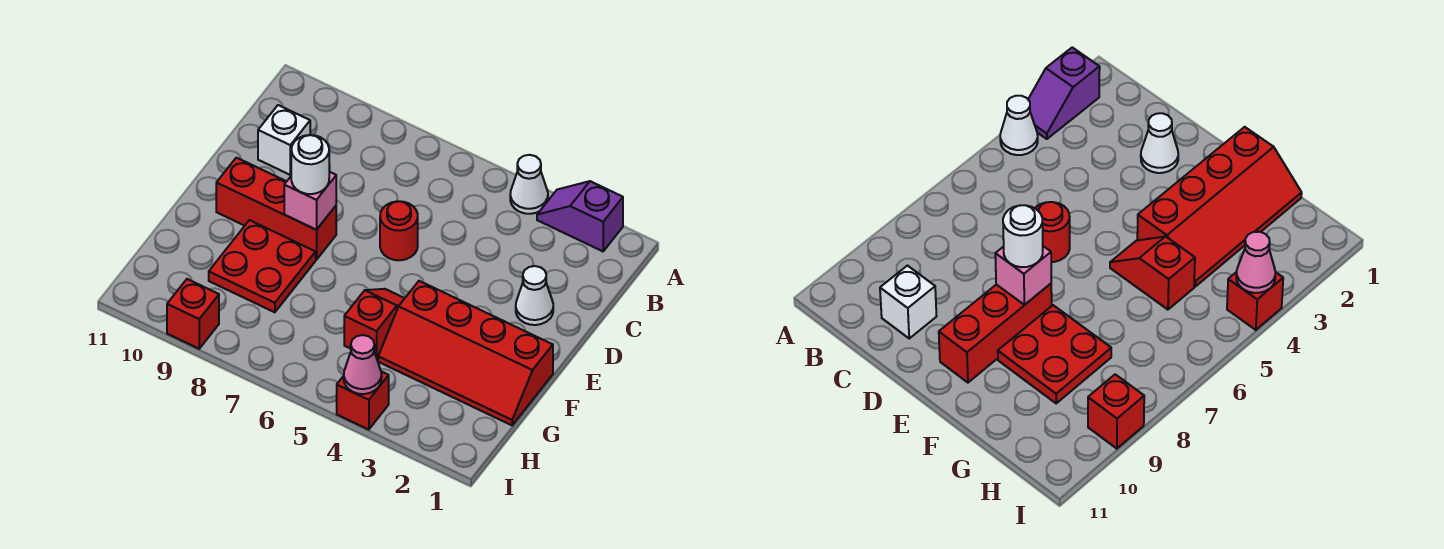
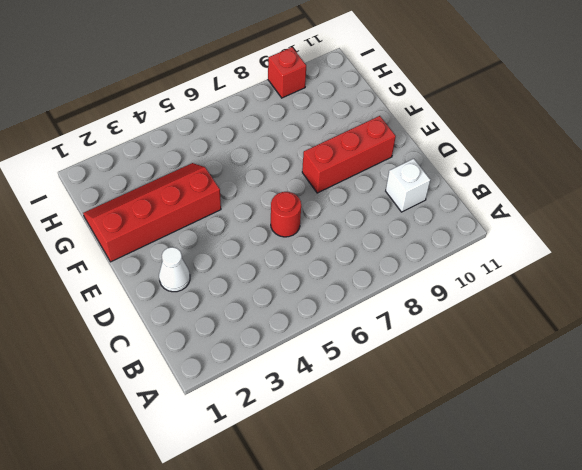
none -> purple slope A2:A3 level 1 top 2
none -> white cone A4 level 1
none -> red slope F5:G5 level 1 top G

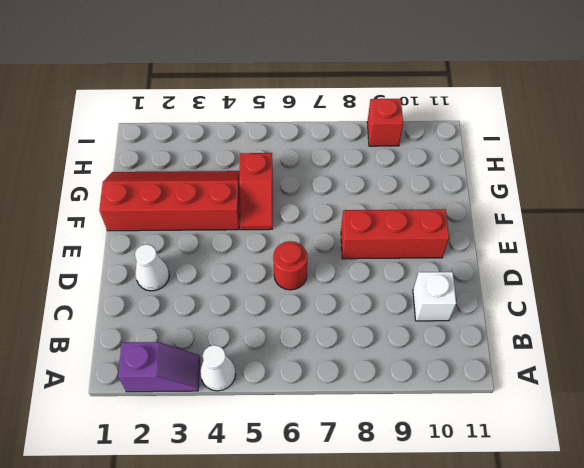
none -> red plate F8:G9 level 1
none -> red brick I4 level 1
none -> pink brick E8 level 2

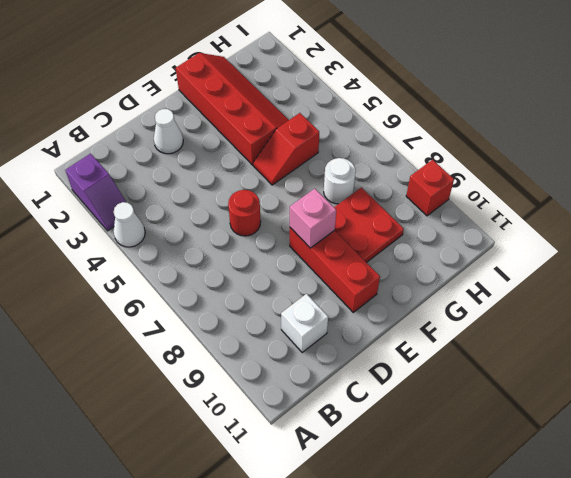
white round brick G7 level 1 -> white round brick E8 level 3
none -> red brick I4 level 1
none -> pink cone I4 level 2

